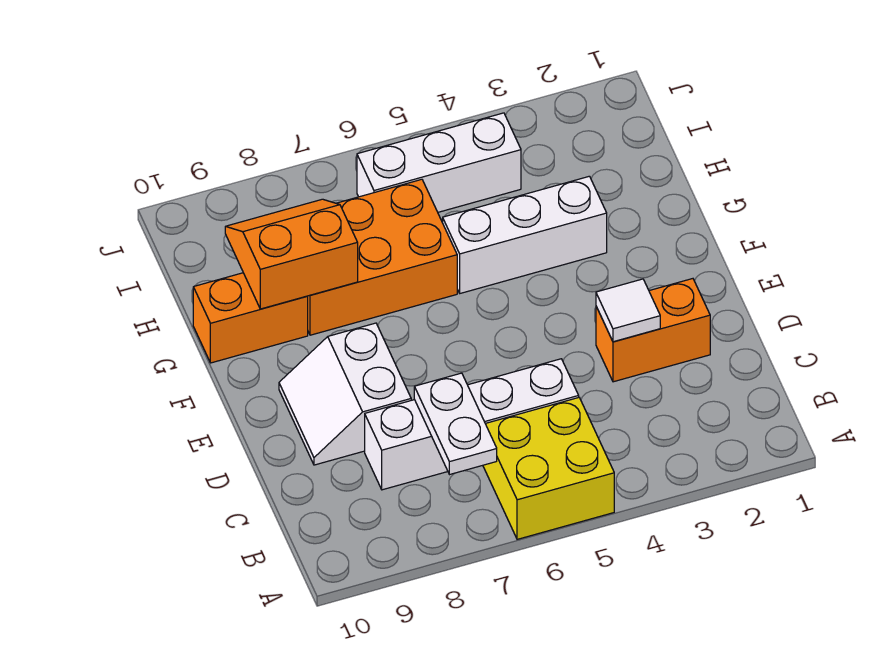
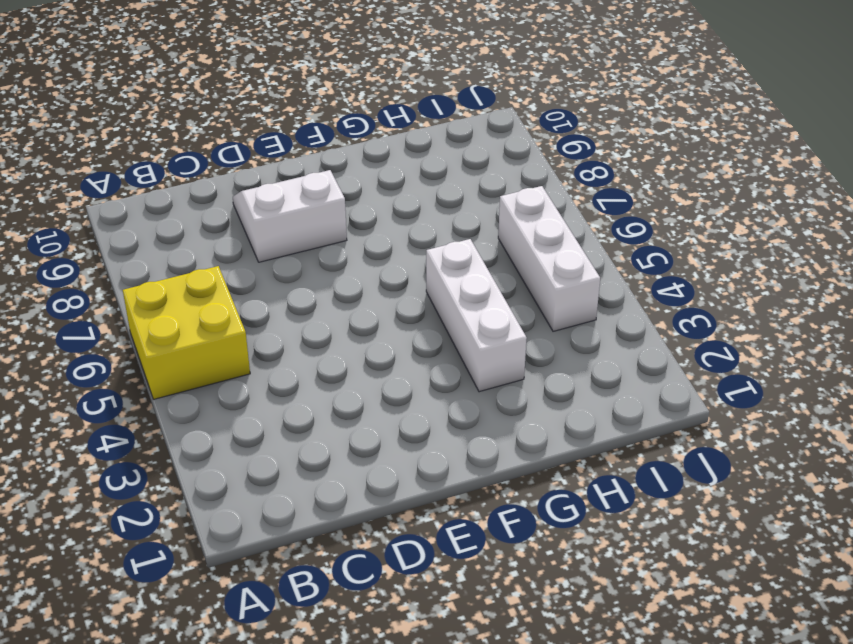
none -> white brick C5:C8 level 1
none -> orange brick D2:D3 level 1

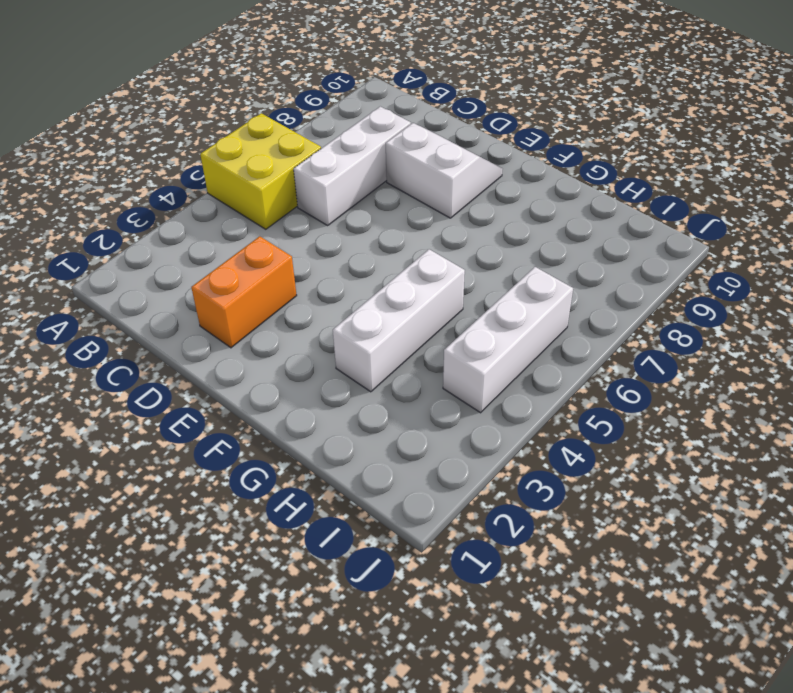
white brick C6:C8 level 1 -> white brick C5:C8 level 1
none -> orange brick G6:H8 level 1
none -> orange brick G9:G10 level 1

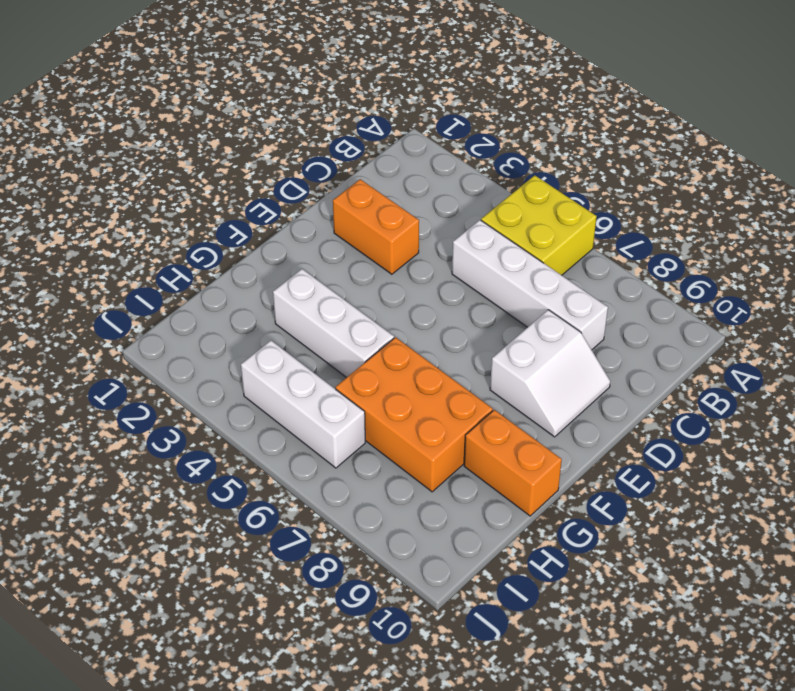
none -> white plate B7:C7 level 2
none -> white tile D3 level 2

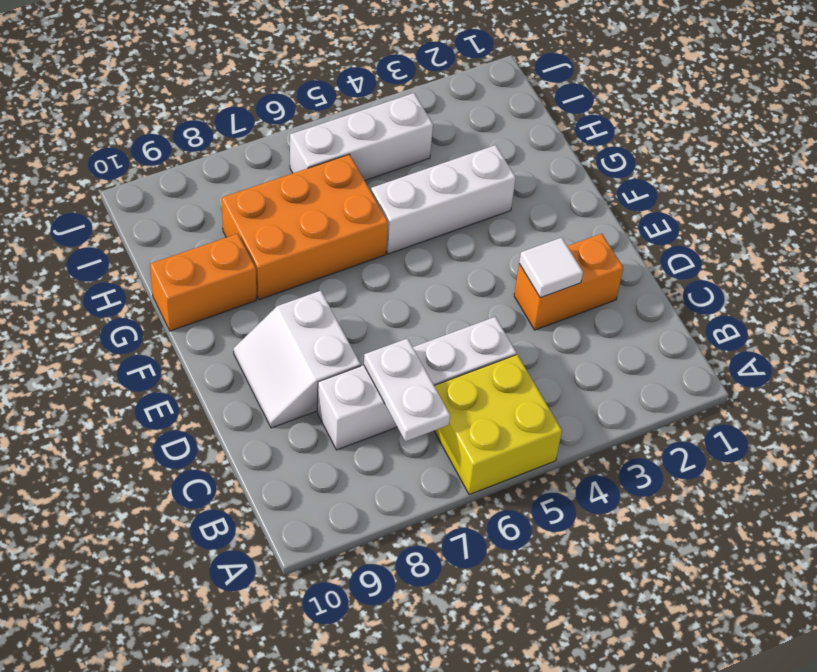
none -> orange slope G8:H9 level 2 top G

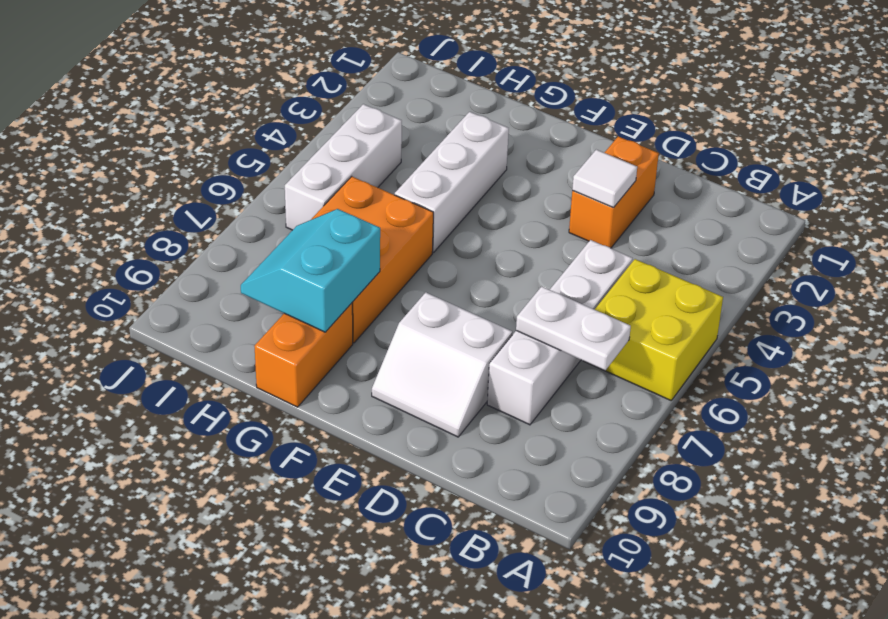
cyan slope G8:H9 level 2 top G -> orange slope G8:H9 level 2 top G

